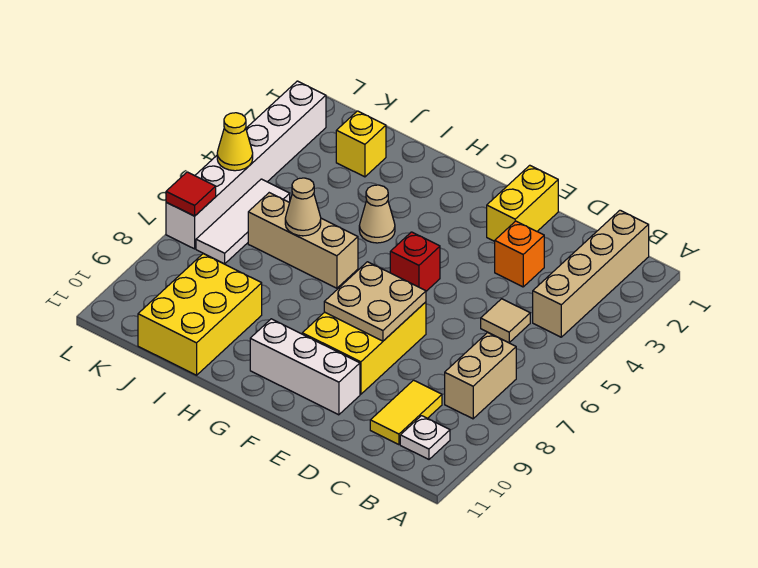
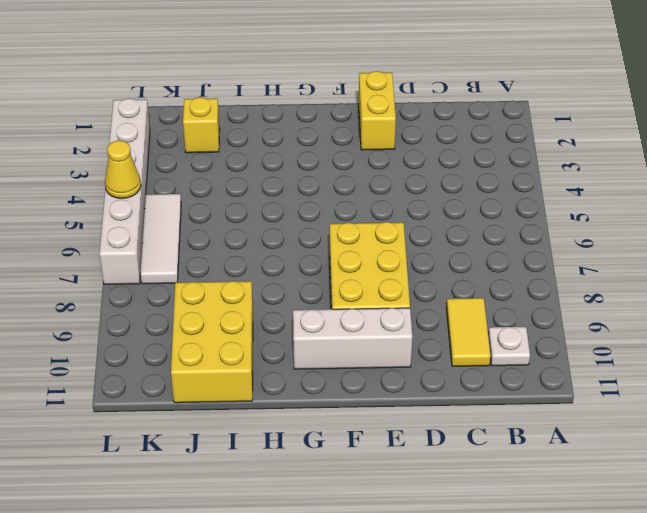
none -> tan brick B1:B4 level 1
none -> tan brick B7:B8 level 1
none -> tan tile C5 level 1

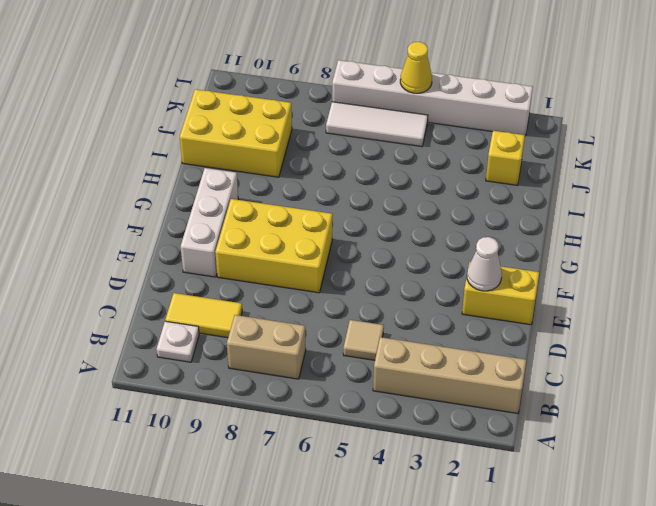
white cone E2 level 2 -> none
none -> orange brick D3 level 1
none -> red brick F5 level 1
none -> tan cone H4 level 1

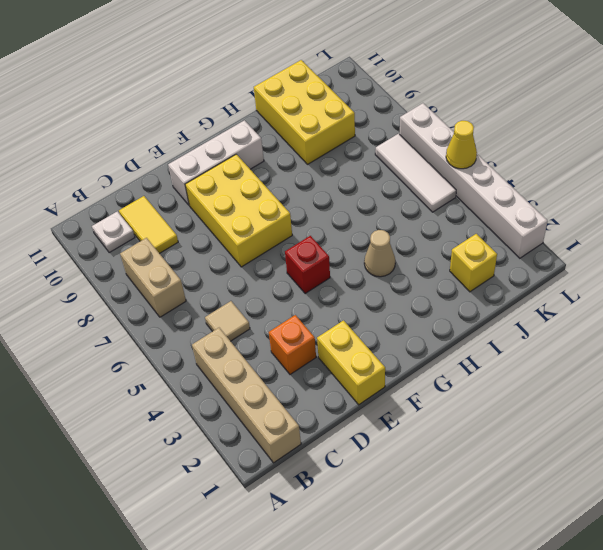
none -> tan brick H6:J6 level 1
none -> tan plate E7:F8 level 2
none -> tan cone I6 level 2

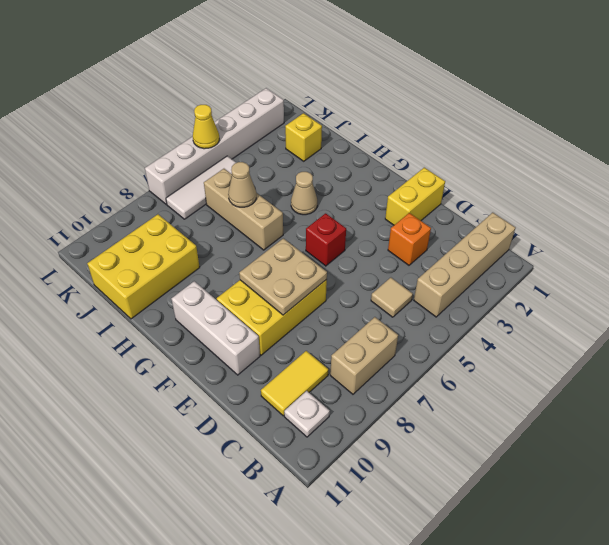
none -> red tile L7 level 2

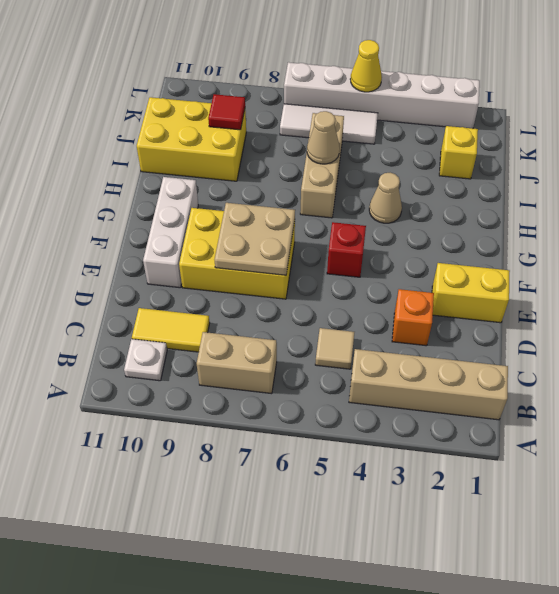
red tile J9 level 2 -> red tile L7 level 2

